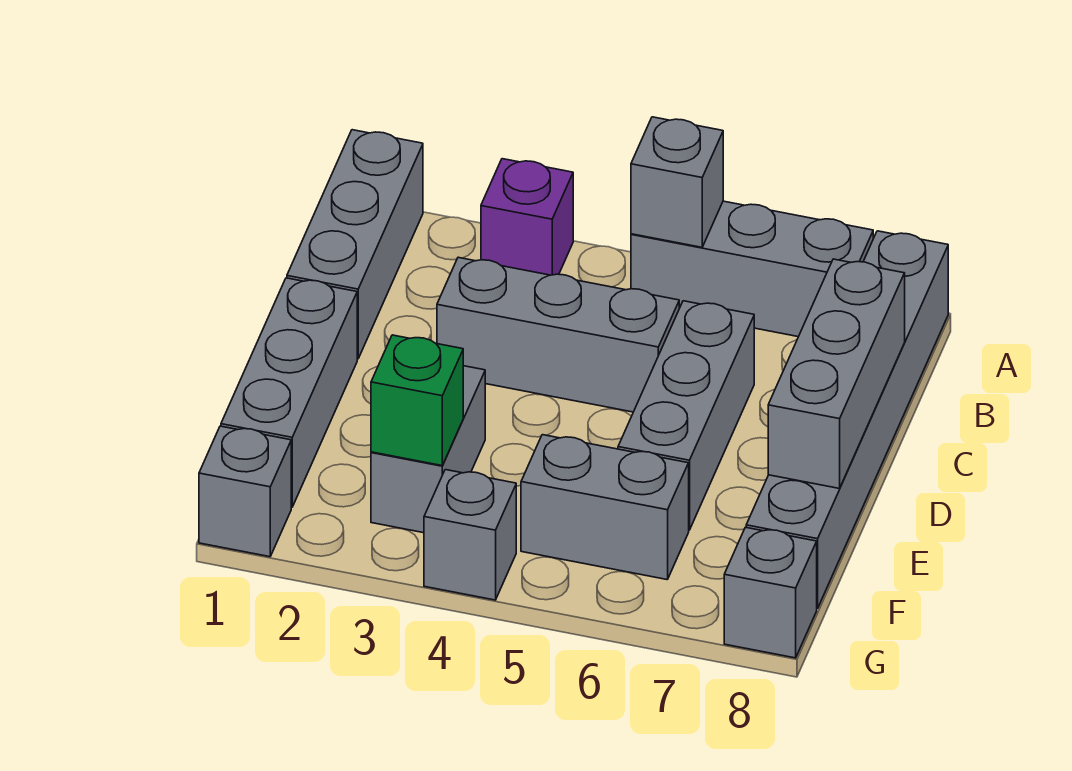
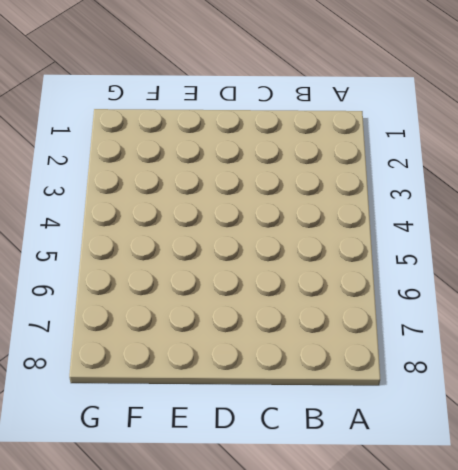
none -> grey brick A1:C1 level 1
none -> purple brick A3 level 1
none -> grey brick A5:A7 level 1

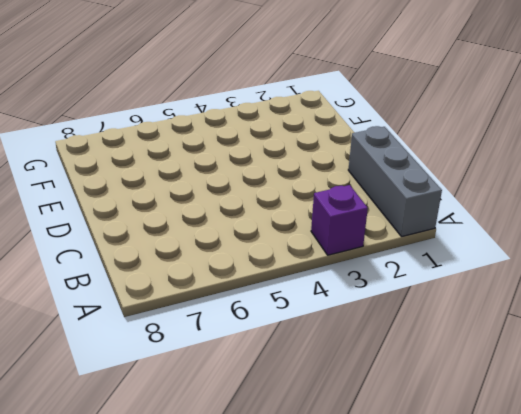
none -> grey brick A5:A7 level 1
none -> grey brick A8:F8 level 1
none -> grey brick C3:C5 level 1

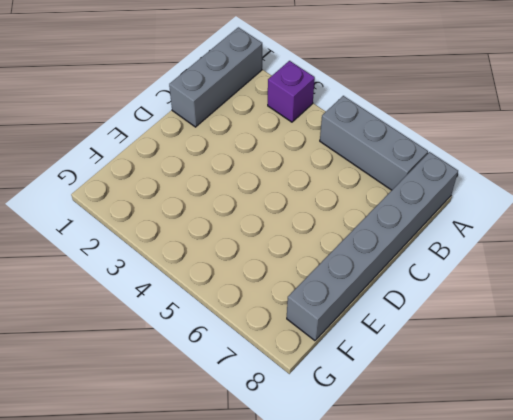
none -> grey brick C3:C5 level 1
none -> grey brick C6:E6 level 1
none -> grey brick D1:F1 level 1

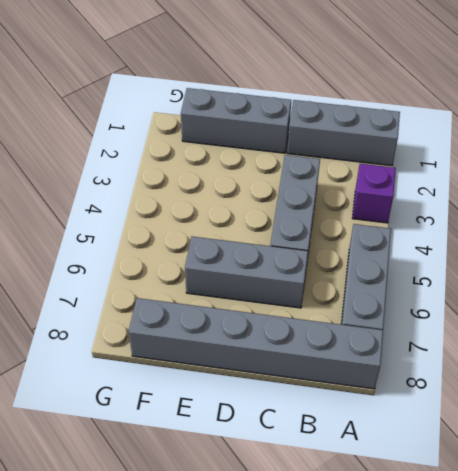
none -> grey brick E3:F3 level 1
none -> grey brick F5:F6 level 1
none -> grey brick G1 level 1

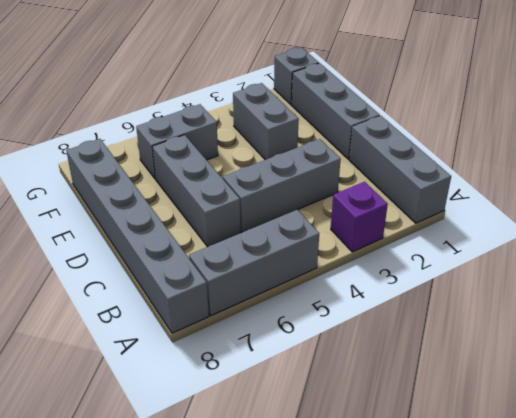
none -> grey brick G4 level 1
none -> grey brick G8 level 1
none -> grey brick A5 level 2

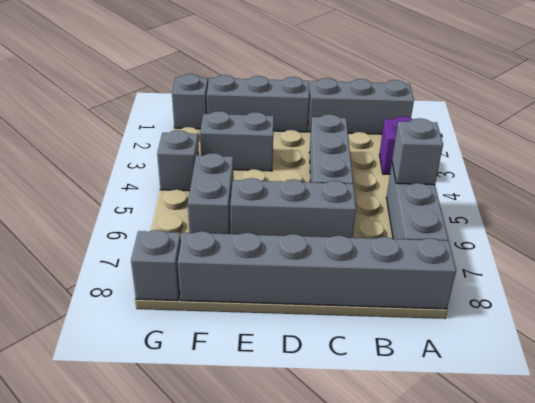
none -> grey brick C8:E8 level 2
none -> green brick F3 level 2

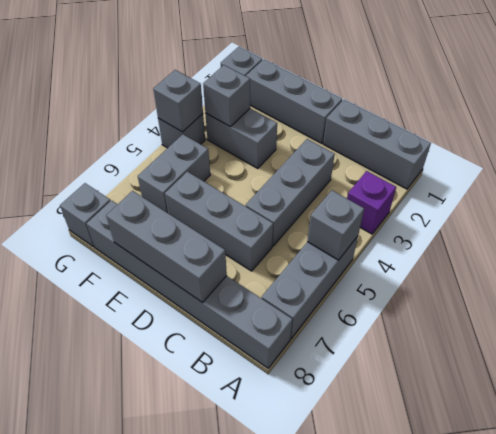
grey brick F3 level 2 -> green brick F3 level 2
grey brick G4 level 2 -> none

